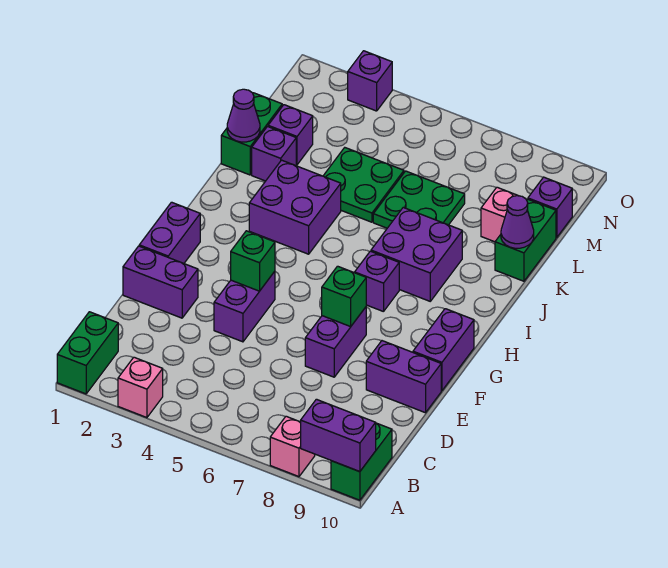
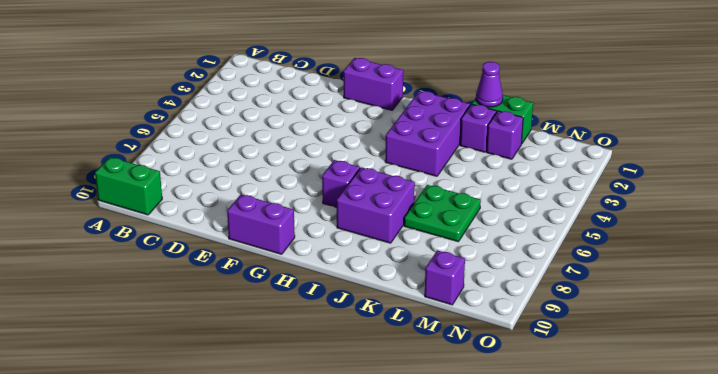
purple brick I2:J4 level 1 -> purple brick I3:J4 level 1
none -> green brick A1:B1 level 1
none -> pink brick A3 level 1
none -> pink brick A8 level 1

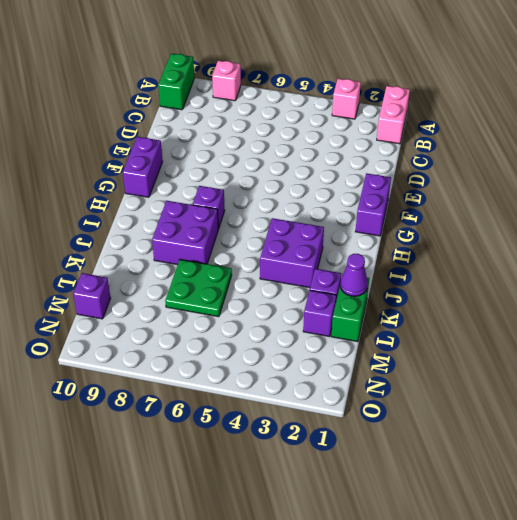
pink brick A1:B1 level 1 -> green brick A1:B1 level 1
none -> purple brick E1:E2 level 1
none -> purple brick E4:F4 level 1
none -> purple brick E7:F7 level 1

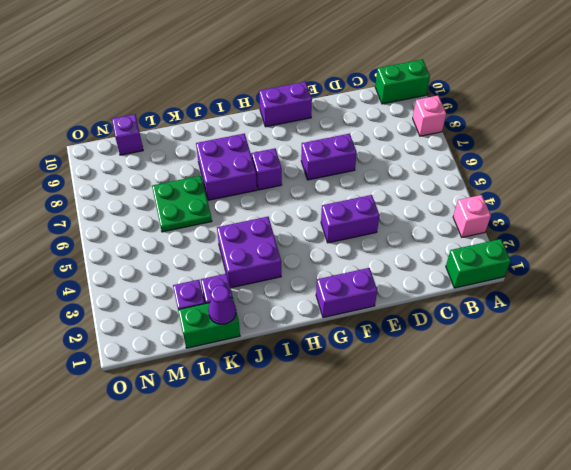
none -> purple brick E1:E2 level 1
none -> purple brick E9:E10 level 1
none -> green plate K4:L5 level 1

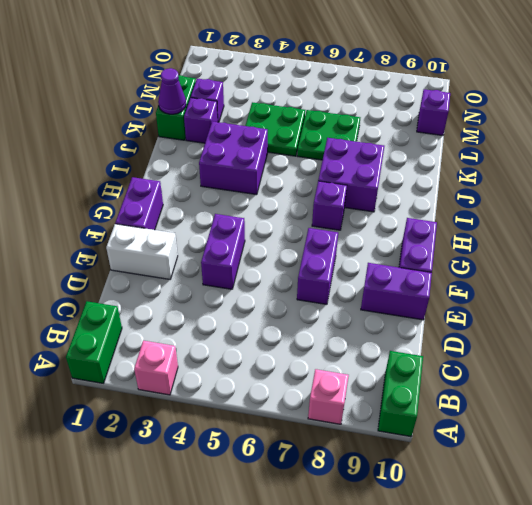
white brick E1:E2 level 1 -> purple brick E1:E2 level 1
none -> green brick K10:L10 level 1
none -> pink brick L9 level 1
none -> purple brick O3 level 1

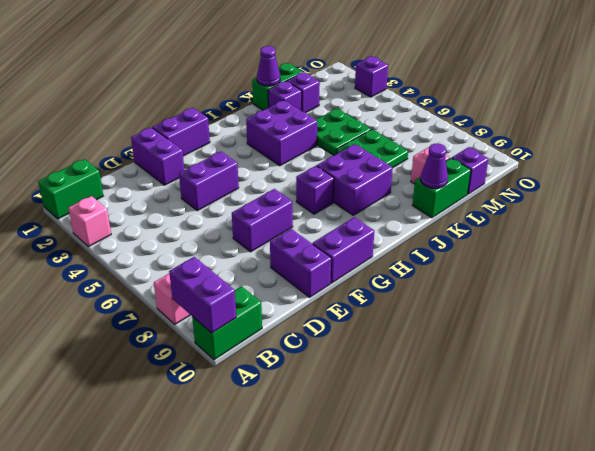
none -> green brick F4 level 2
none -> green brick F7 level 2

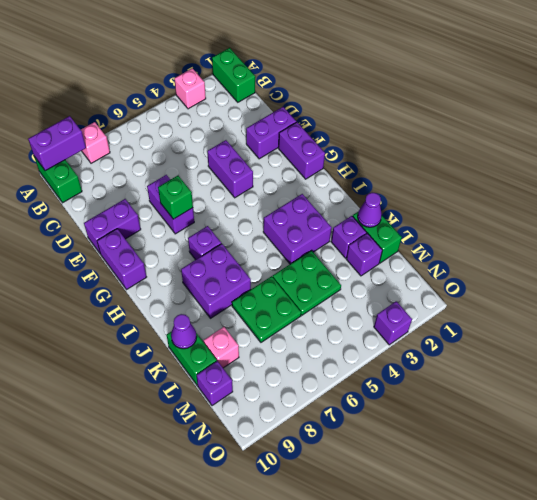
none -> green brick F4 level 2

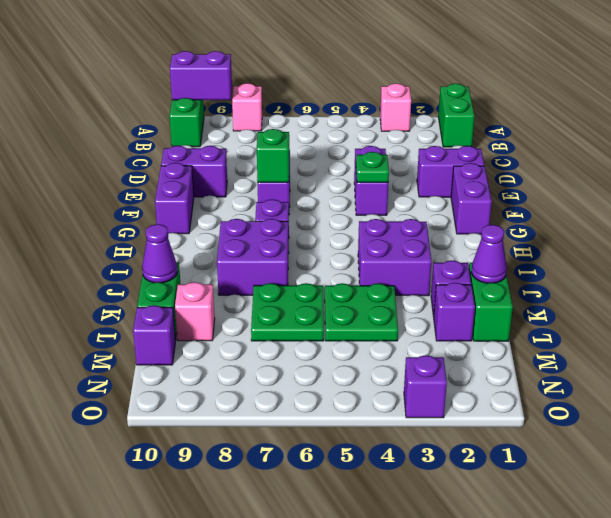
green plate F4 level 2 -> green brick F4 level 2

